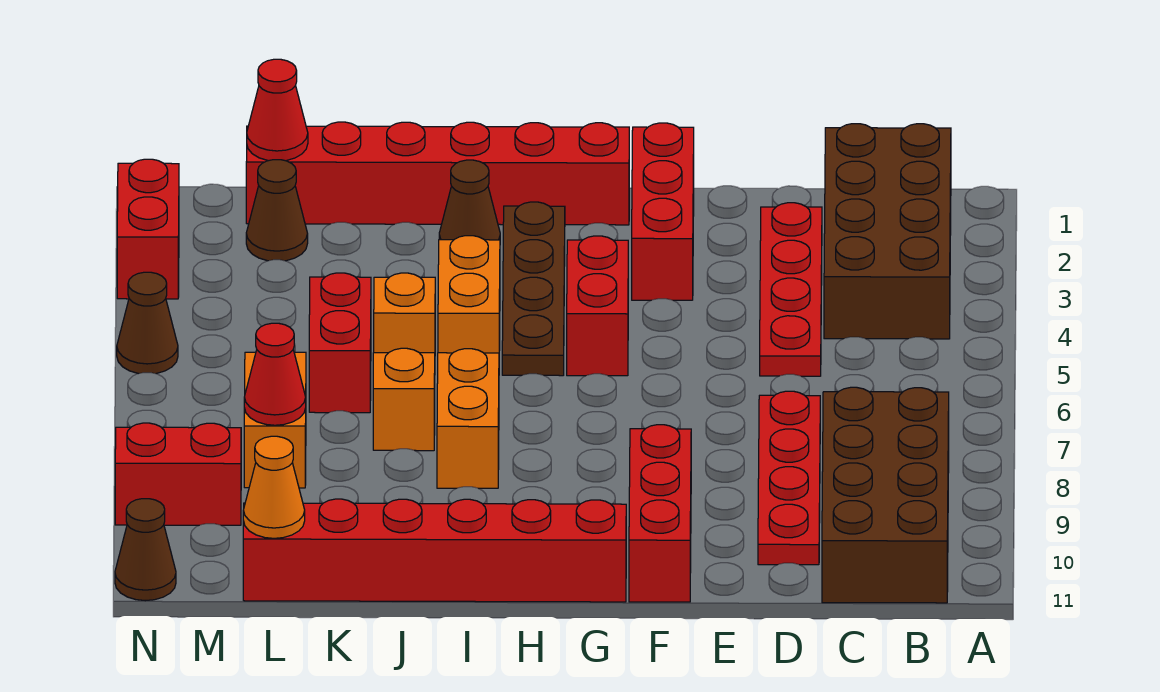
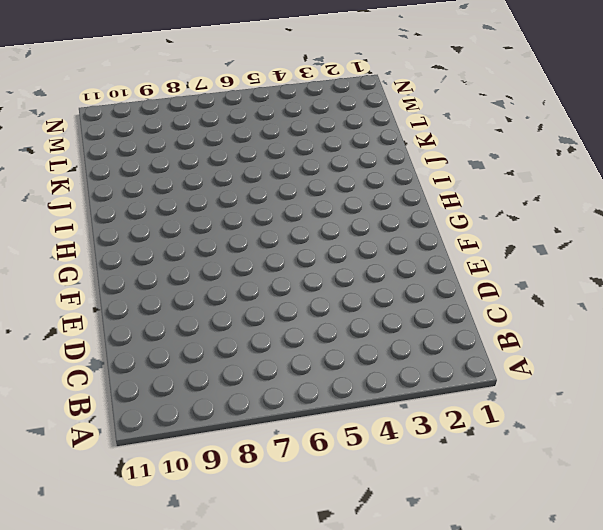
none -> brown brick B1:C4 level 1
none -> brown brick B8:C11 level 1
none -> red plate D2:D5 level 1

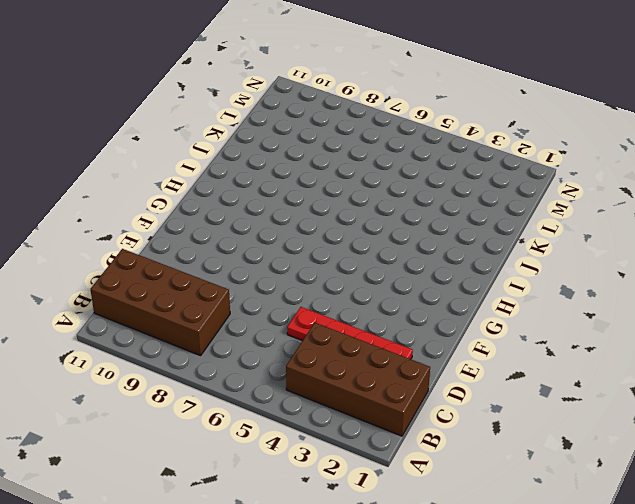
none -> red plate D7:D10 level 1
none -> red brick F1:F3 level 1
none -> red brick F9:F11 level 1

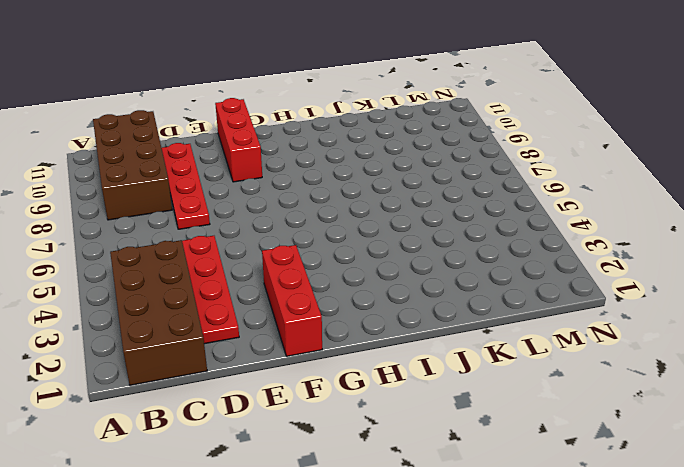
none -> red brick G1:L1 level 1
none -> red brick G4:G5 level 1
none -> red brick G11:L11 level 1

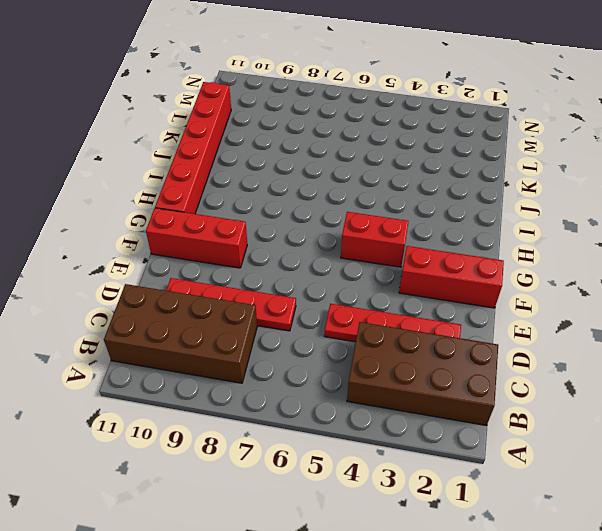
none -> red brick G1:L1 level 1
none -> brown plate H2:H5 level 1
none -> brown cone I2 level 1

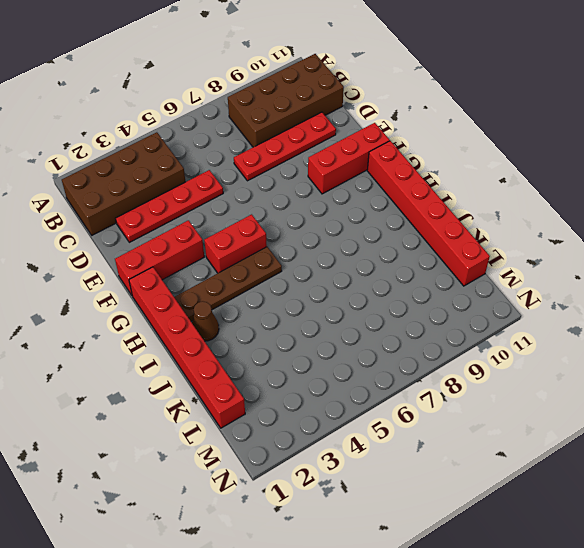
none -> orange brick I4:I5 level 1
none -> orange brick I7:I8 level 1
none -> orange brick J5 level 1

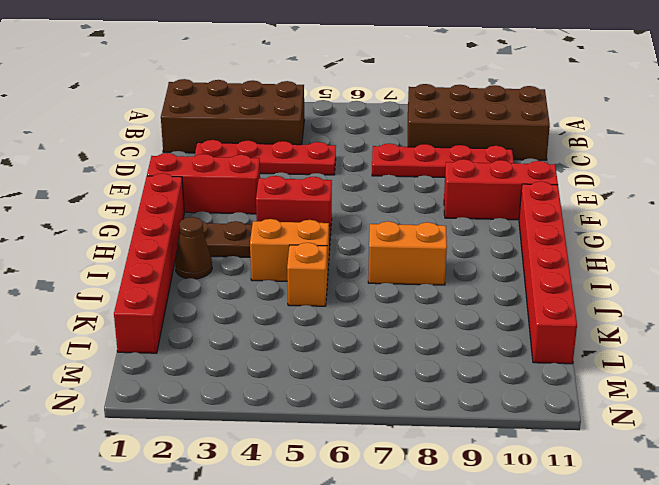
none -> orange brick J7 level 1
none -> red brick K5:K6 level 1
none -> brown cone L2 level 1

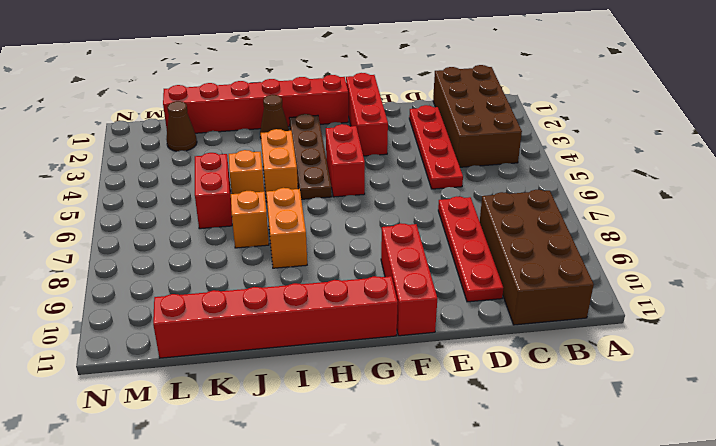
none -> orange brick L7:L8 level 1
none -> red brick M9:N9 level 1
none -> red brick N2:N3 level 1

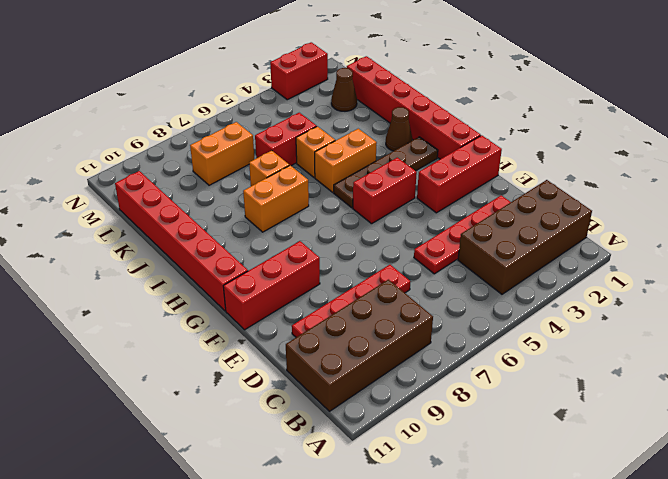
none -> red brick M9:N9 level 1
none -> brown cone N5 level 1
none -> brown cone N11 level 1

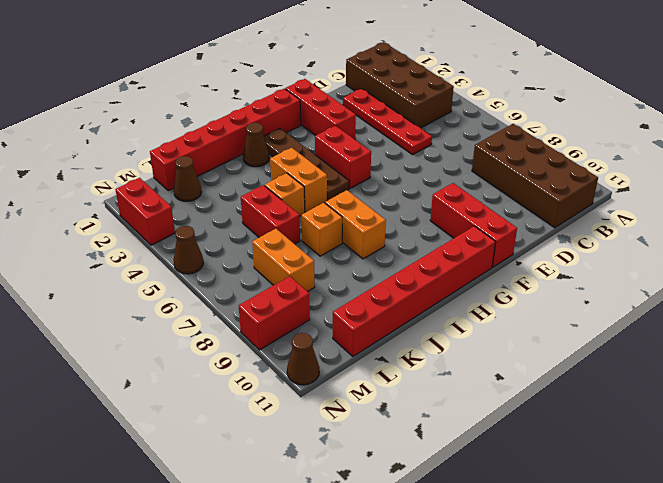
none -> red plate D7:D10 level 1
none -> red cone L1 level 2
none -> red cone L8 level 2

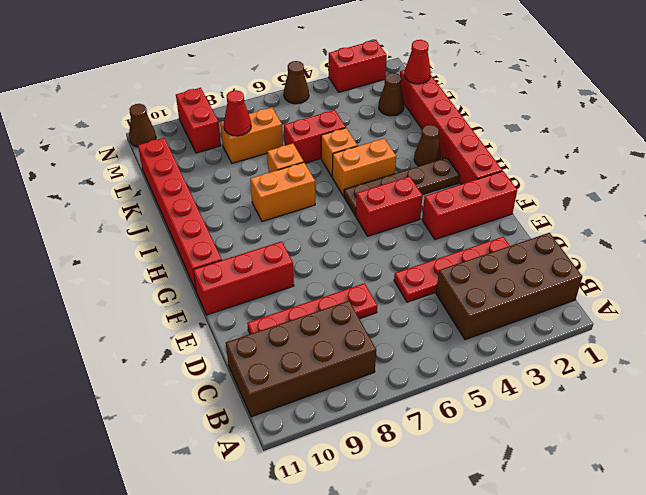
none -> orange cone L11 level 2

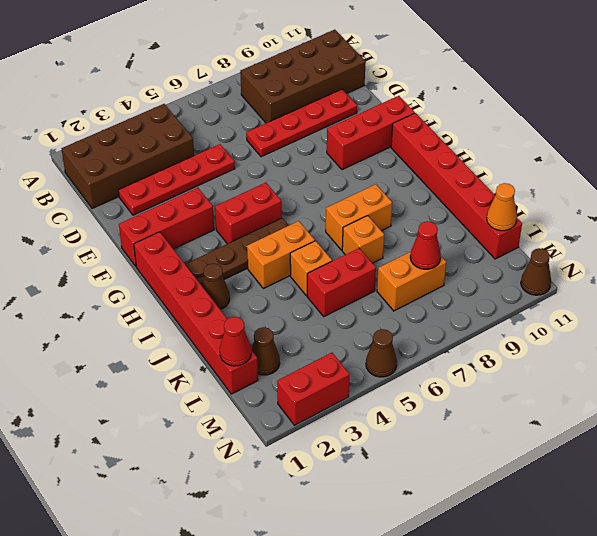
none -> red brick M9:N9 level 1

